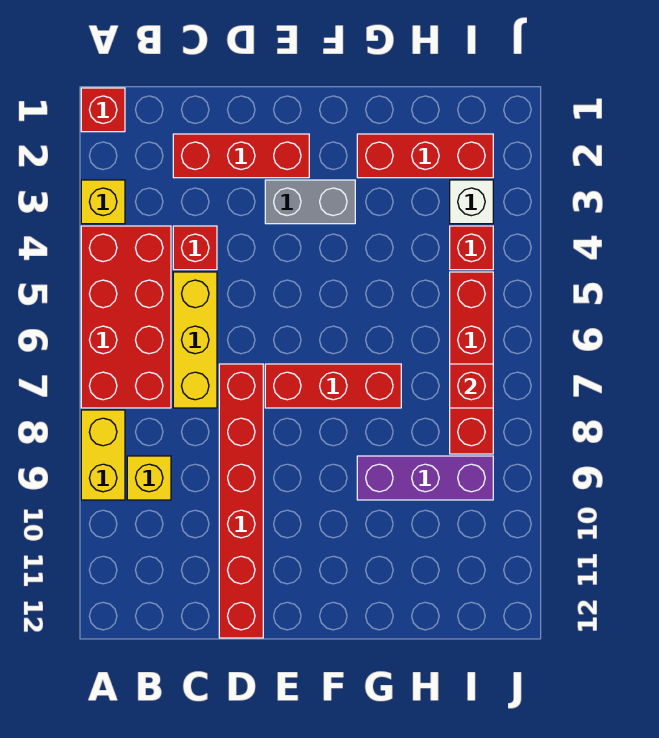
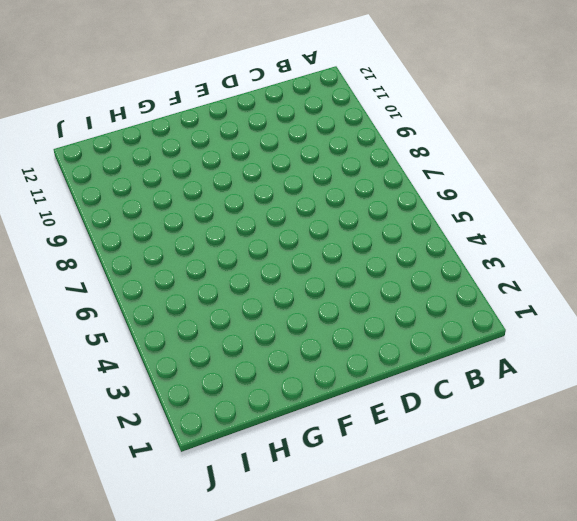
none -> red brick A1 level 1
none -> yellow brick A3 level 1
none -> red brick A4:B7 level 1

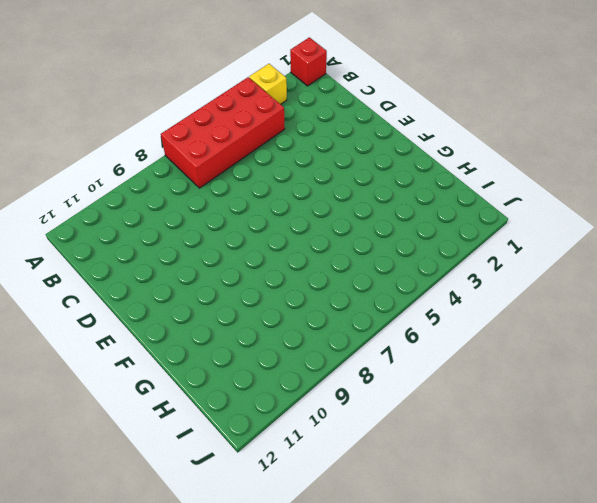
none -> yellow brick A8:A9 level 1
none -> yellow brick B9 level 1
none -> red brick C2:E2 level 1

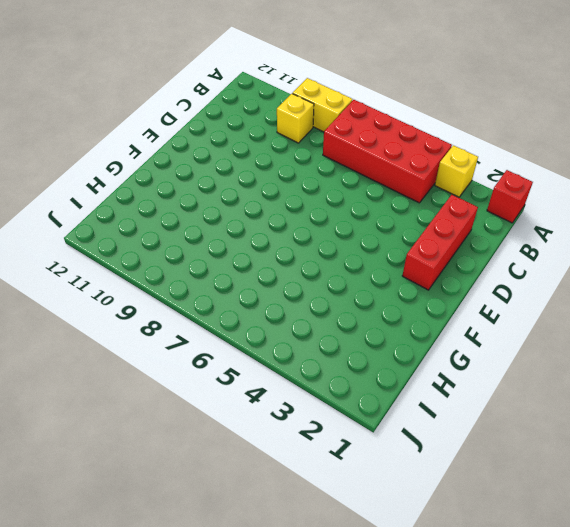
none -> red brick C4 level 1
none -> yellow brick C5:C7 level 1
none -> red brick D7:D12 level 1

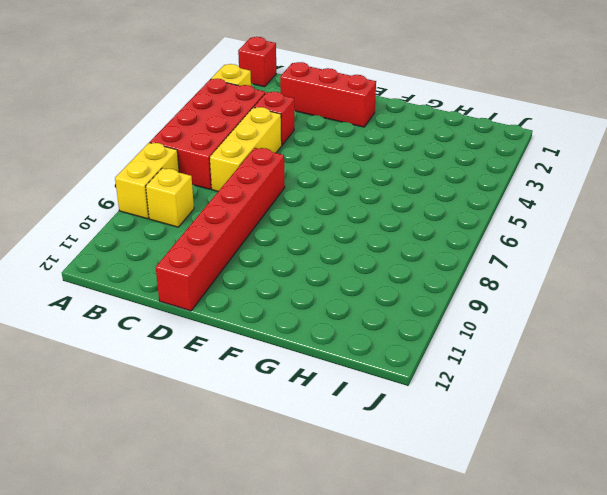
none -> grey brick E3:F3 level 1
none -> red brick E7:G7 level 1
none -> red brick G2:I2 level 1

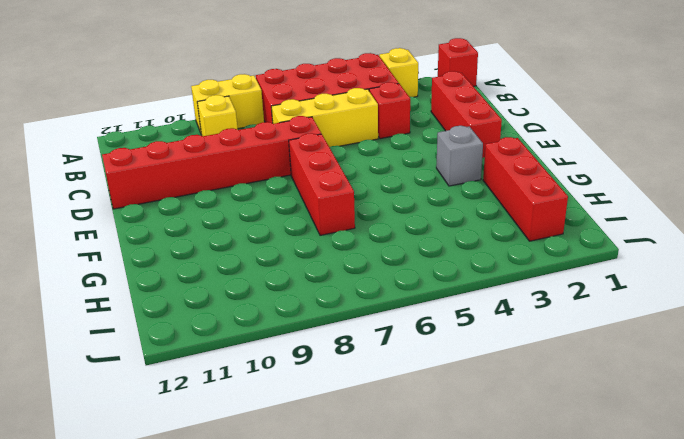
grey brick F3 level 1 -> grey brick E3:F3 level 1
none -> purple brick G9:I9 level 1
none -> white brick I3 level 1
none -> red brick I4 level 1

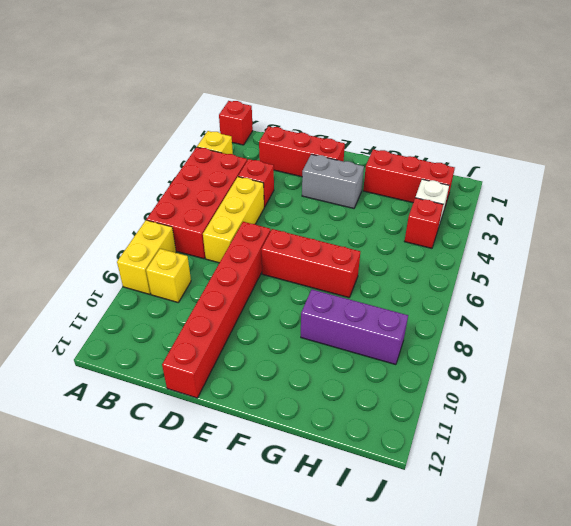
none -> red brick I5:I8 level 1
none -> red brick I7 level 2

